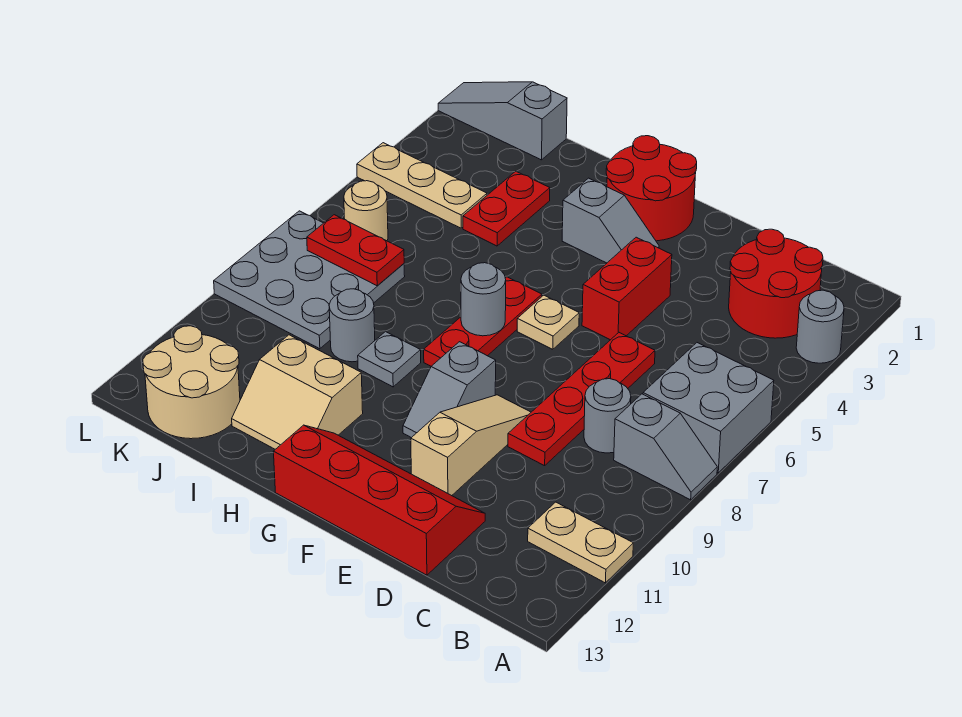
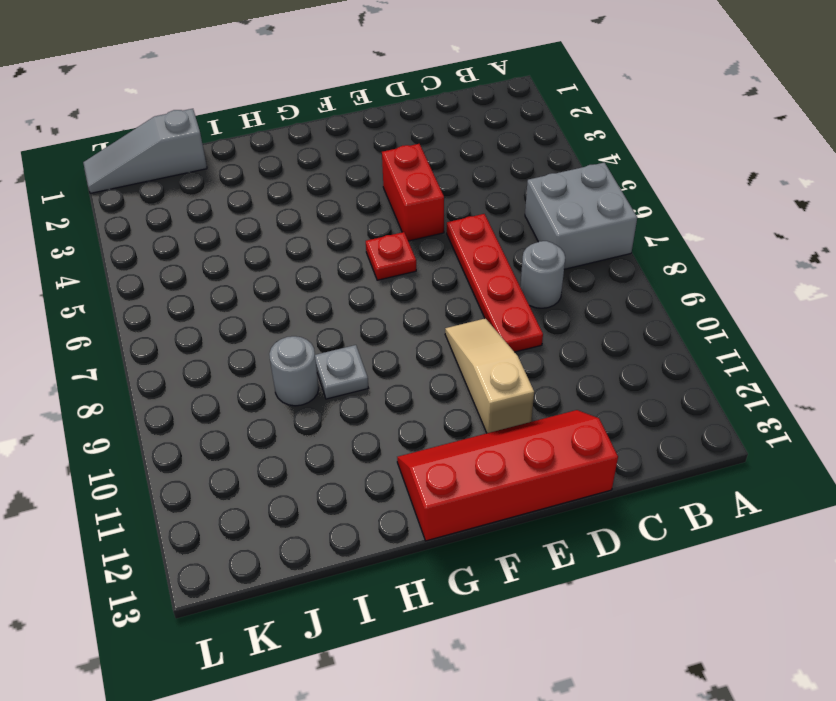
red plate F6 level 1 -> tan plate F6 level 1
none -> grey round brick A3 level 1
none -> grey slope A8:B8 level 1 top B
none -> tan plate A11:B11 level 1

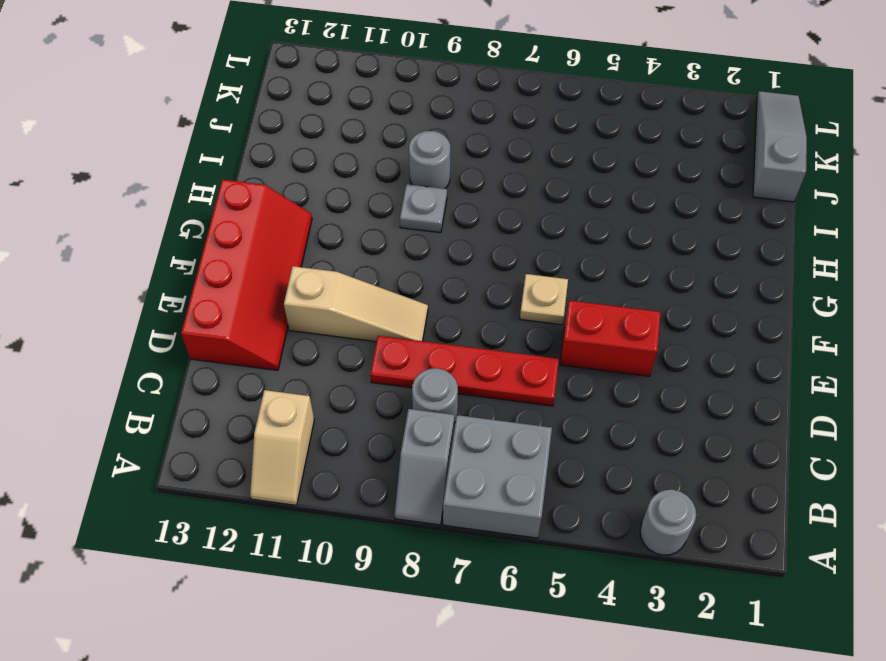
tan slope A11:B11 level 1 top B -> tan plate A11:B11 level 1
none -> red round brick B2:C3 level 1
none -> red round brick F1:G2 level 1
none -> grey slope F3:G3 level 1 top G

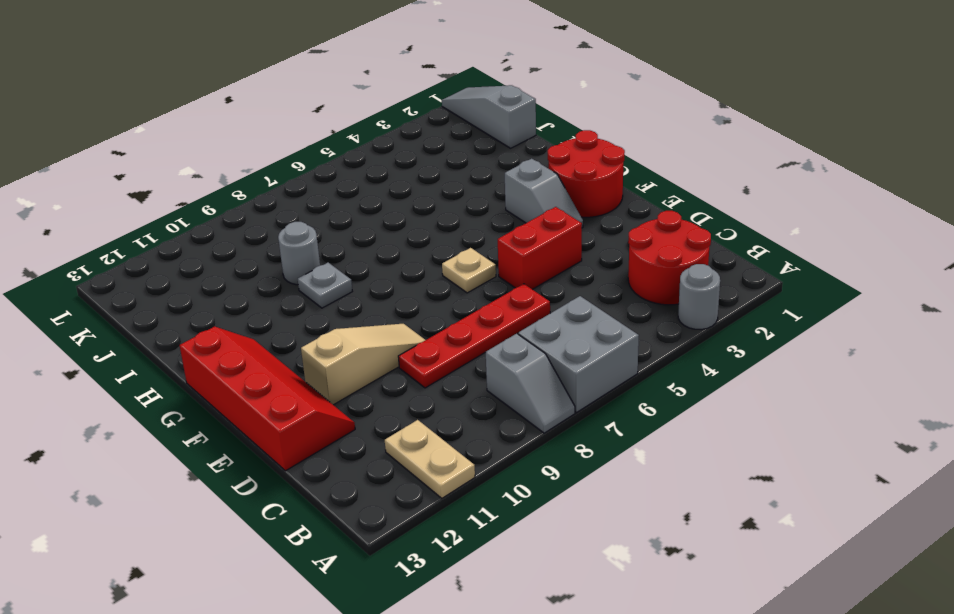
none -> grey round brick C8 level 1
none -> grey slope F9:F10 level 1 top 9
none -> red plate G6:G8 level 1

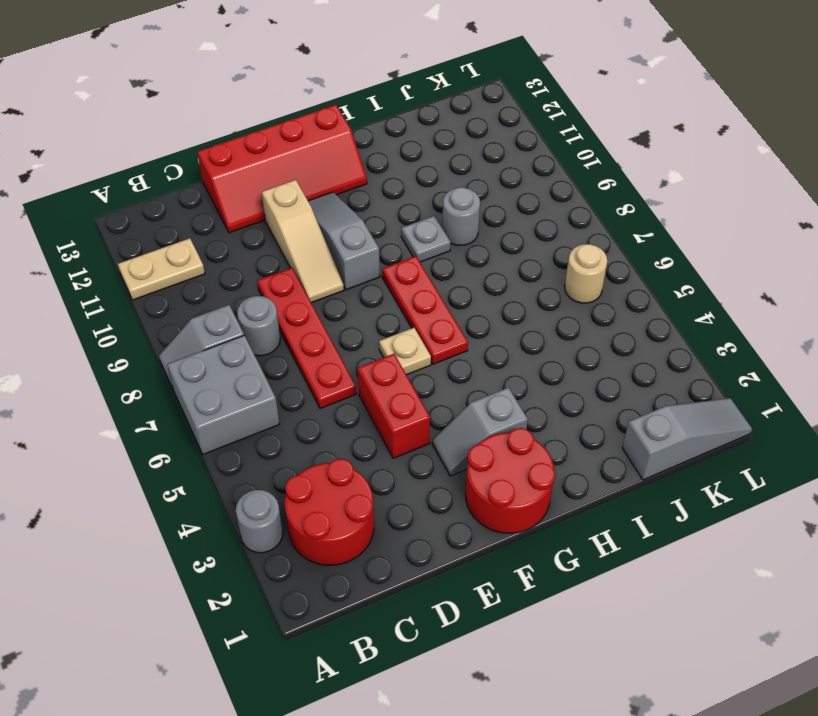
grey slope F9:F11 level 1 top 9 -> grey slope F9:F10 level 1 top 9
none -> tan slope H11:I12 level 1 top 11
none -> red plate I3:I4 level 1
none -> tan plate J4:L4 level 1

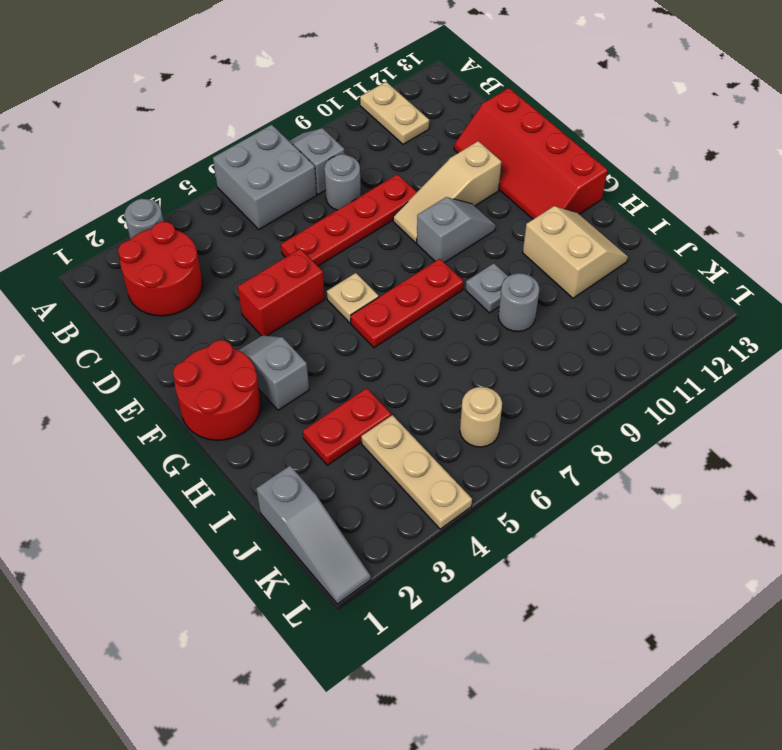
none -> grey plate J7:L9 level 1
none -> tan round brick J12:K13 level 1
none -> grey round brick G7 level 2

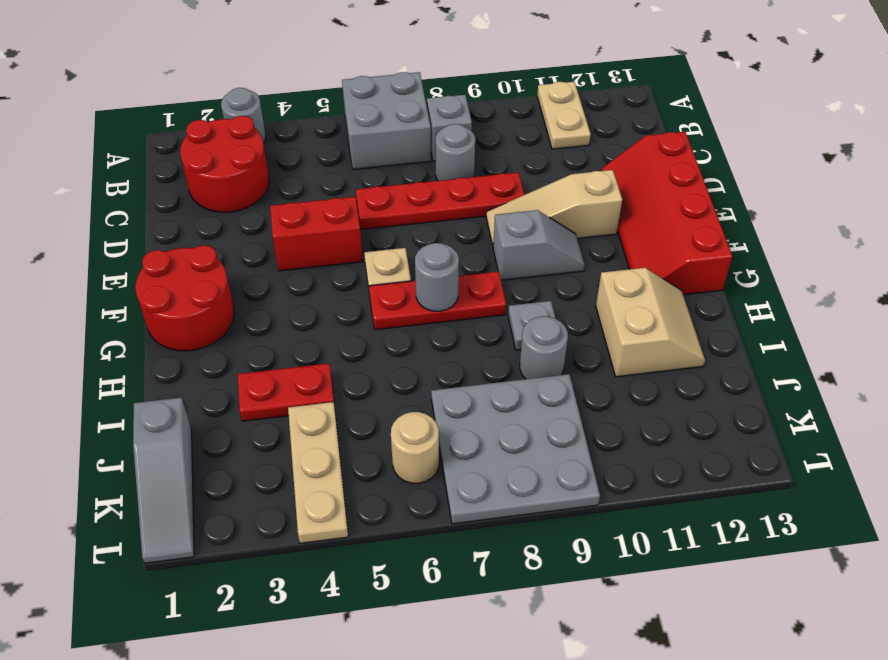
none -> grey slope F3:G3 level 1 top G
none -> tan round brick J12:K13 level 1
none -> red plate J7:K7 level 2

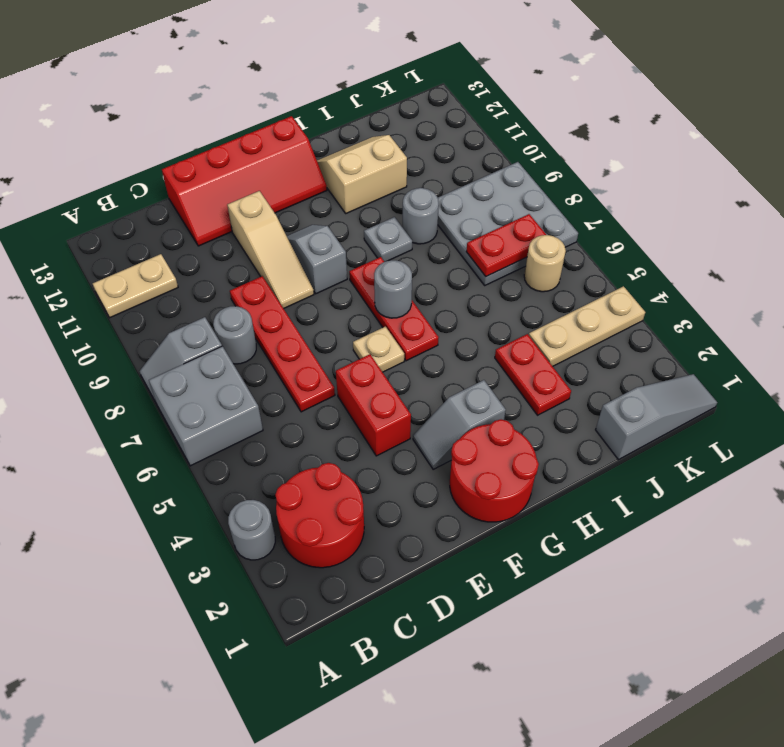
none -> tan round brick J12:K13 level 1

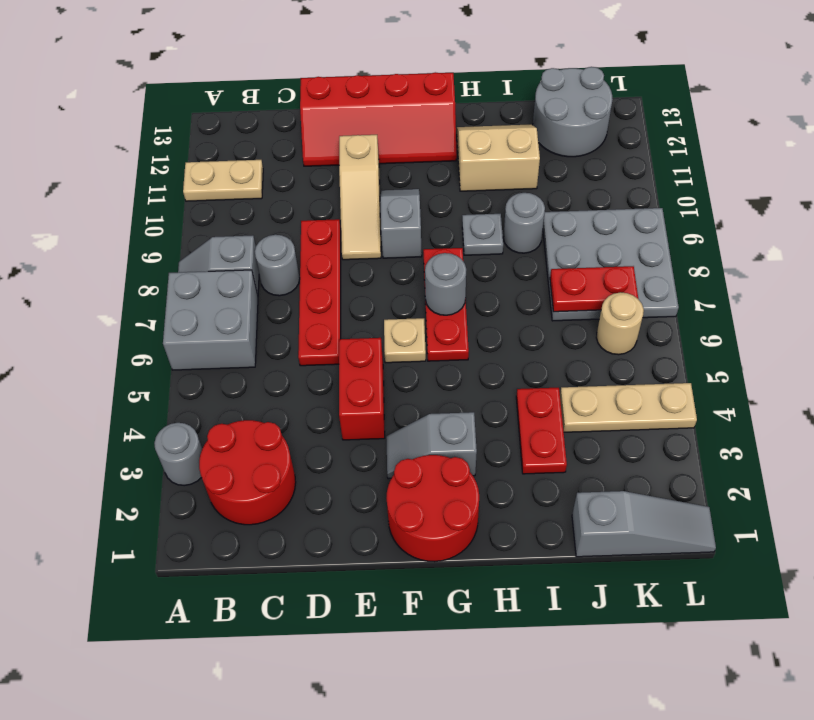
grey round brick J12:K13 level 1 -> tan round brick J12:K13 level 1

